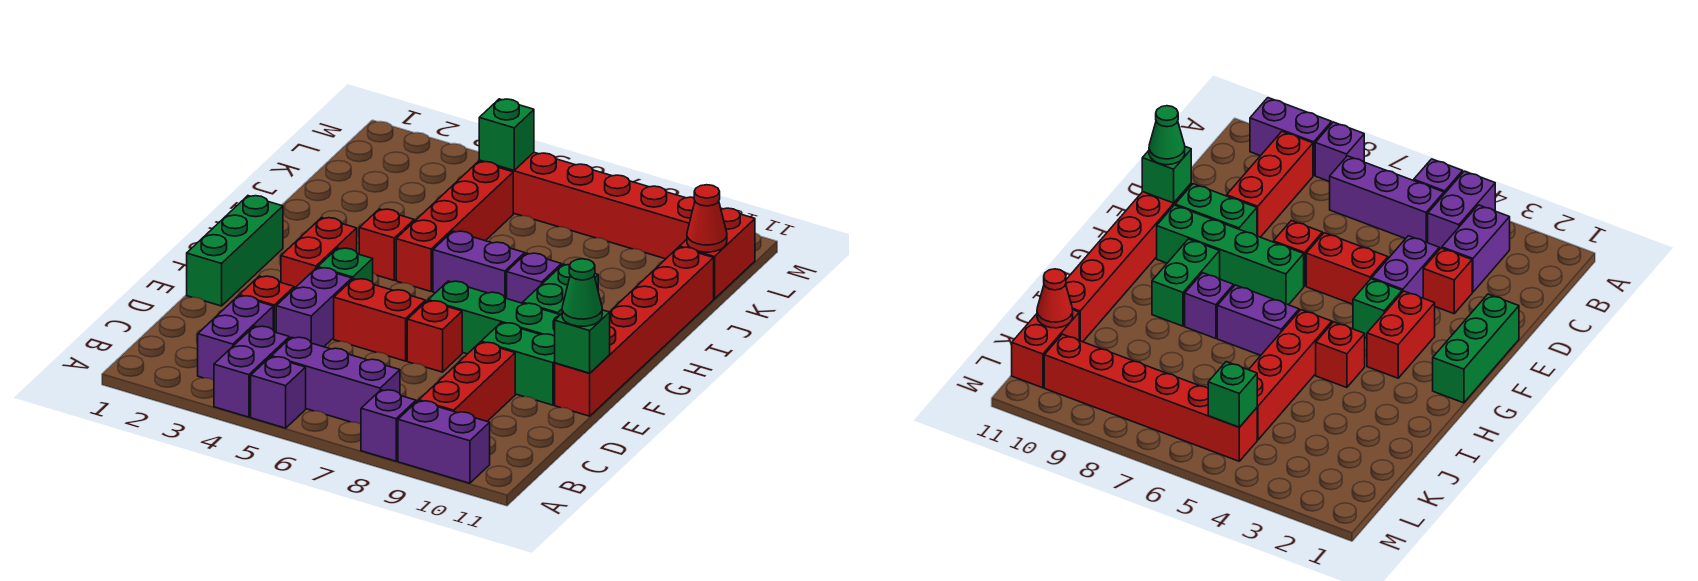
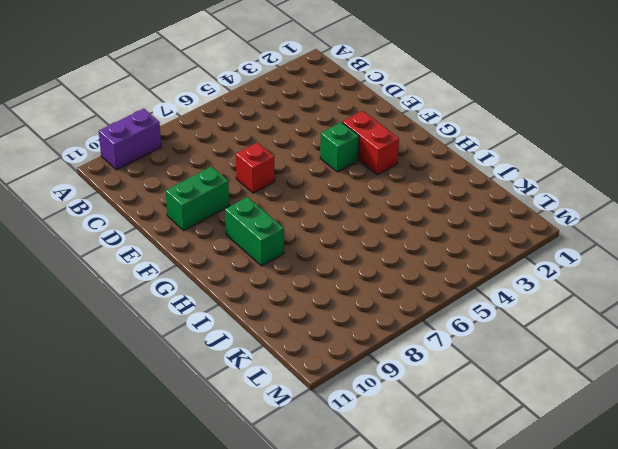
none -> purple brick A4:B4 level 1
none -> purple brick A5 level 1
none -> purple brick A8 level 1

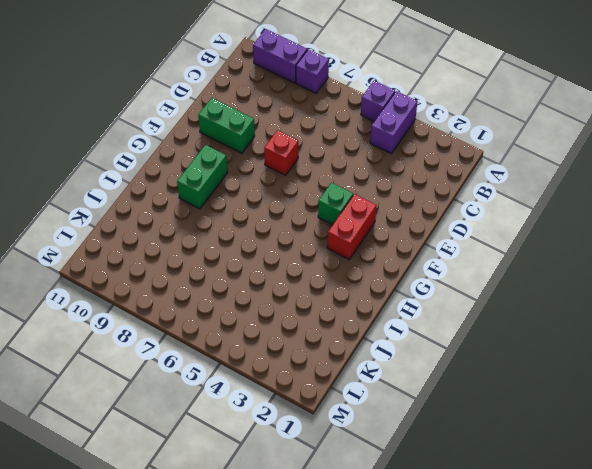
none -> purple brick B3:C3 level 1
none -> purple brick B5:B7 level 1
none -> red brick B9:D9 level 1

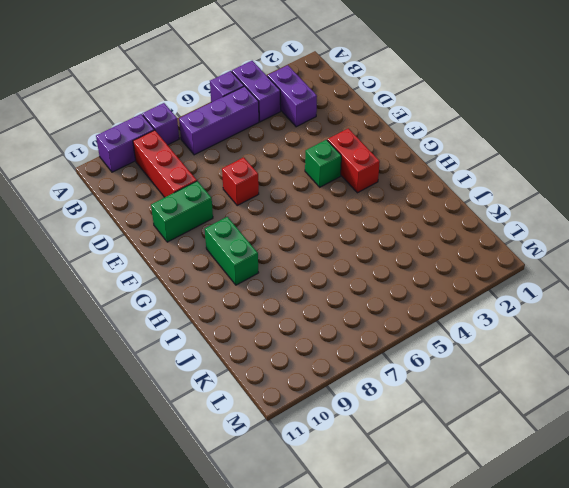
none -> red brick D3 level 1
none -> purple brick D4:E4 level 1
none -> green brick E1:G1 level 1

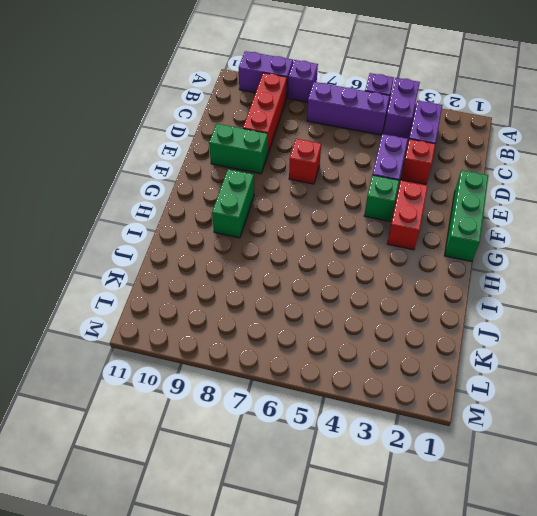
none -> red brick E5:E6 level 1
none -> red brick E11:J11 level 1
none -> green brick F7:F10 level 1

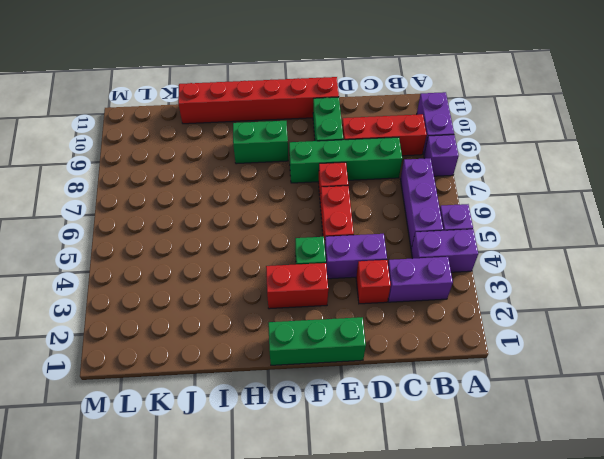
green brick C8:F8 level 1 -> green brick F7:F10 level 1
none -> red brick H4 level 1
none -> red brick H5:K5 level 1
none -> purple brick H6:H7 level 1

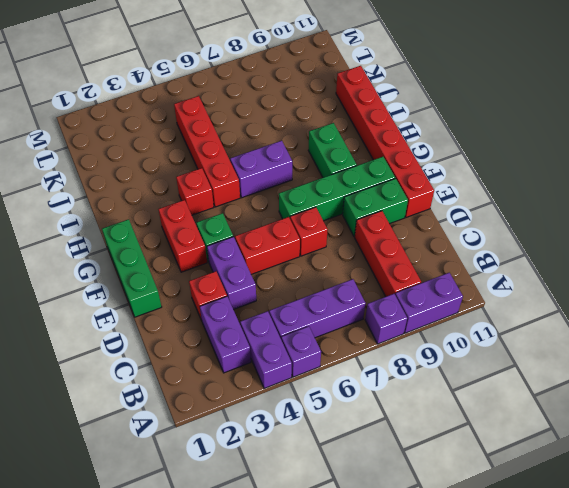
none -> purple brick H8 level 1
none -> red brick K11:L11 level 1
none -> red brick L5:L10 level 1

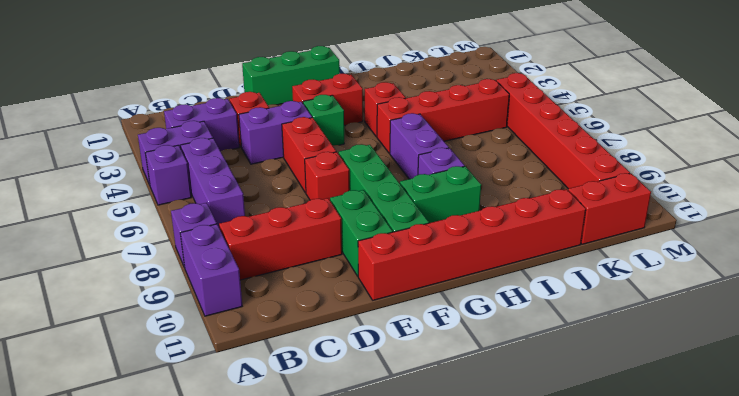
none -> green brick E11 level 2
none -> red cone K11 level 2
none -> green brick L5 level 2

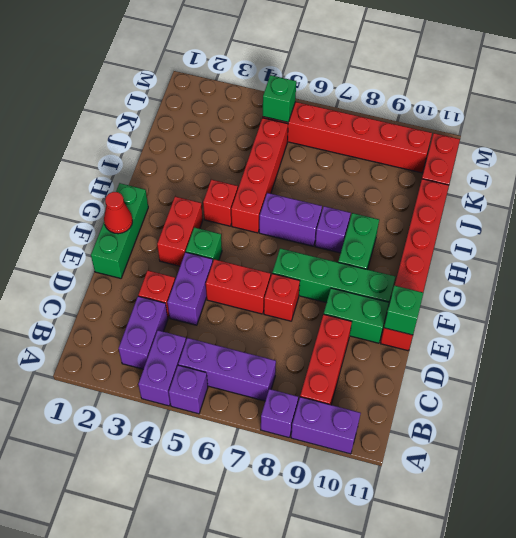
red cone F1 level 2 -> red cone K11 level 2
none -> green cone E11 level 3

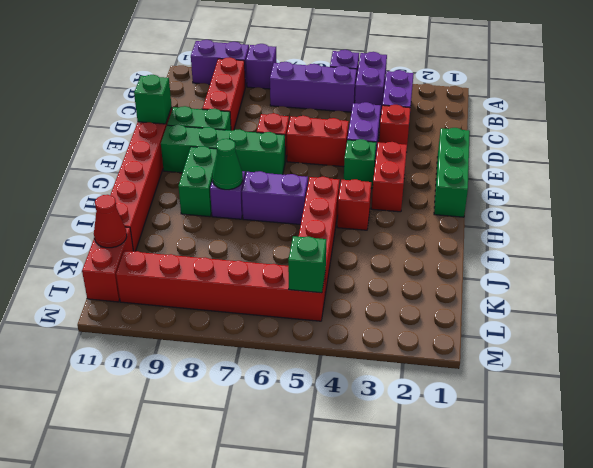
green cone H8 level 2 -> green cone E11 level 3

